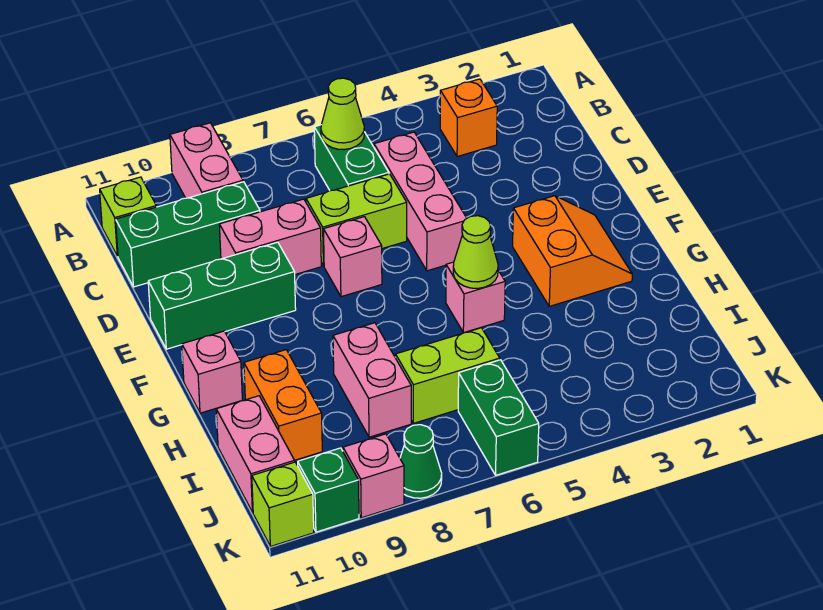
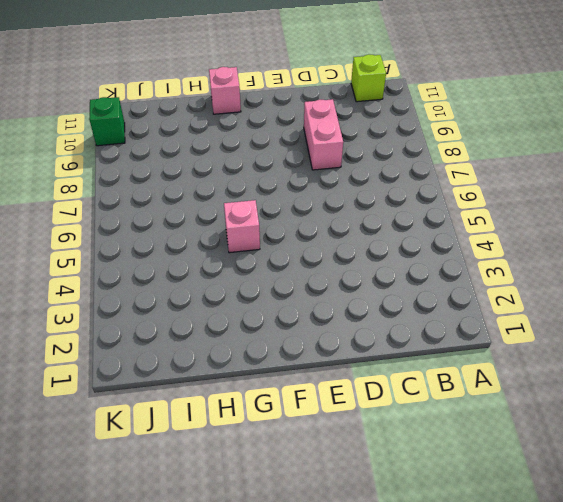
none -> pink brick A9:B9 level 1
none -> orange brick B3 level 1
none -> green brick B6:C6 level 1

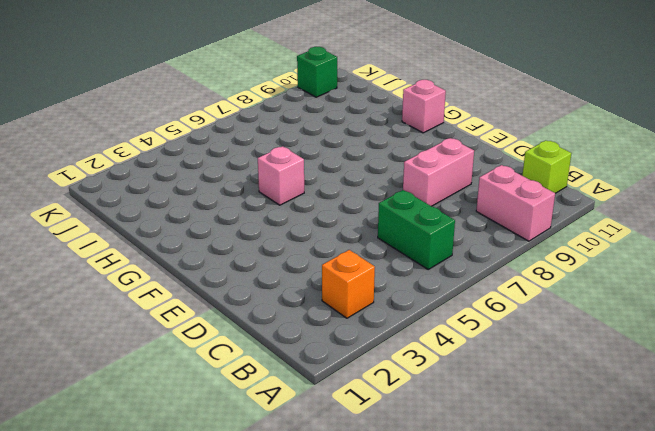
none -> pink brick C5:E5 level 1
none -> green brick C9:C11 level 1
none -> lime brick D6:D7 level 1

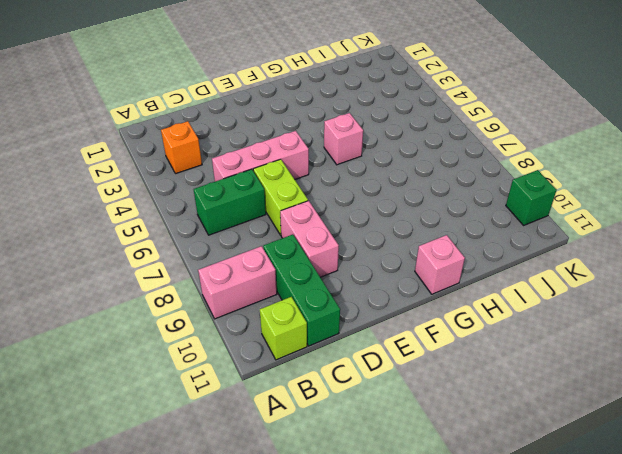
none -> pink brick E7 level 1
none -> green brick E9:E11 level 1
none -> orange slope F2:G3 level 1 top 3

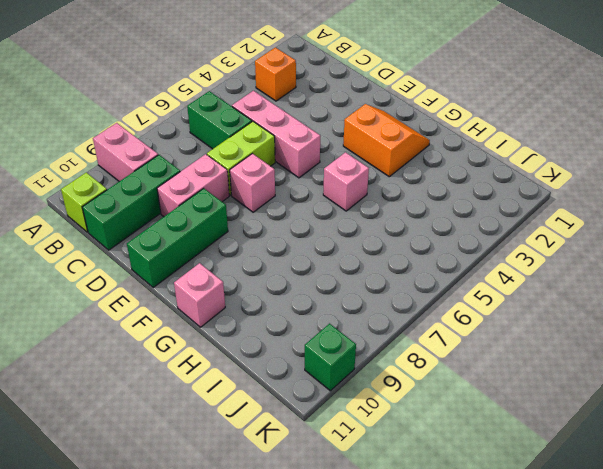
none -> pink brick H8:I8 level 1
none -> orange brick H10:I10 level 1
none -> lime brick I6:I7 level 1

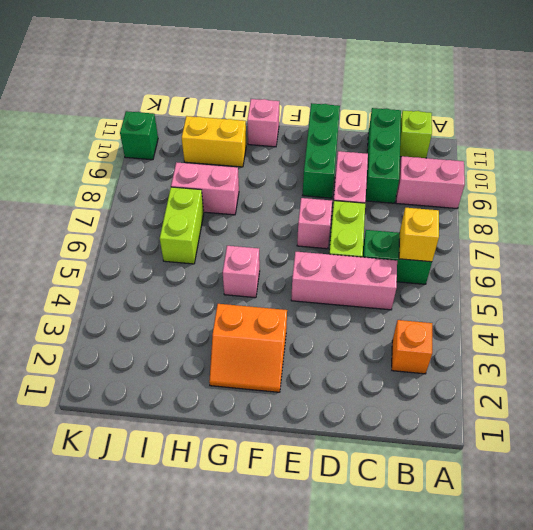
yellow brick B6 level 2 -> lime cone B6 level 2
yellow brick H10:I10 level 1 -> orange brick H10:I10 level 1
none -> pink brick I11:J11 level 1
none -> green brick J6:K6 level 1
none -> green cone K8 level 1

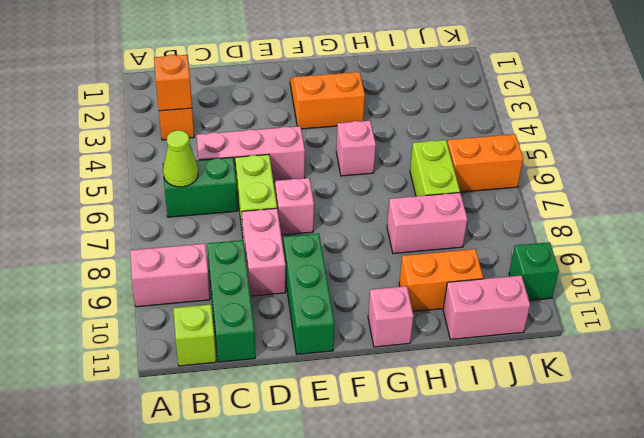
orange brick B3 level 2 -> none
orange brick J6:K6 level 1 -> green brick J6:K6 level 1
none -> green cone K8 level 1
none -> pink brick K9 level 1
none -> lime brick K11 level 1

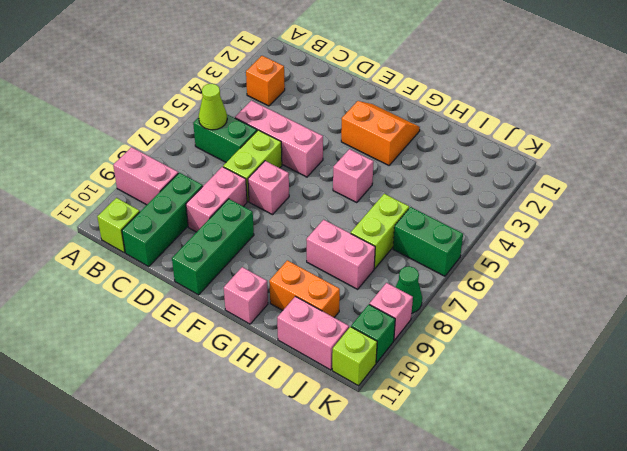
none -> lime cone G5 level 2

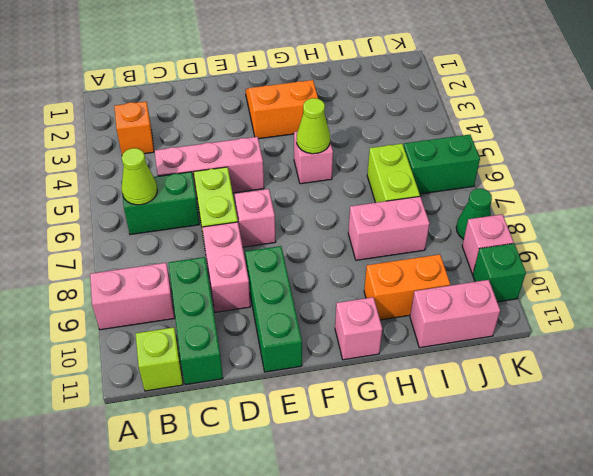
none -> lime brick K11 level 1

